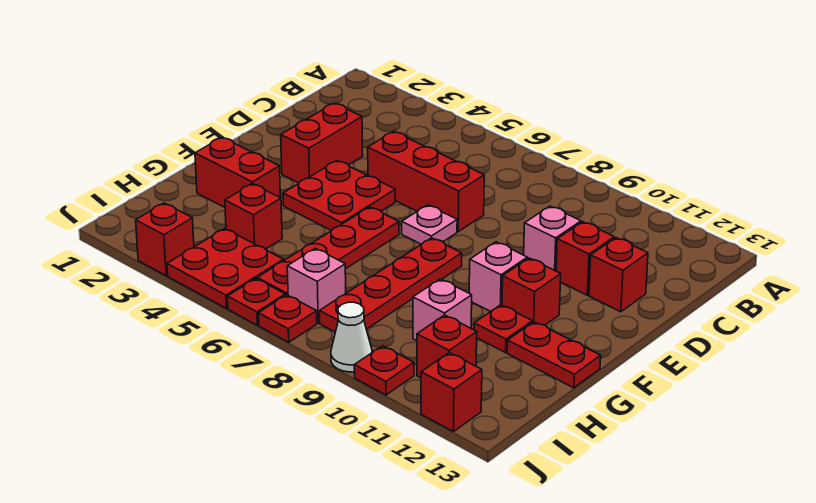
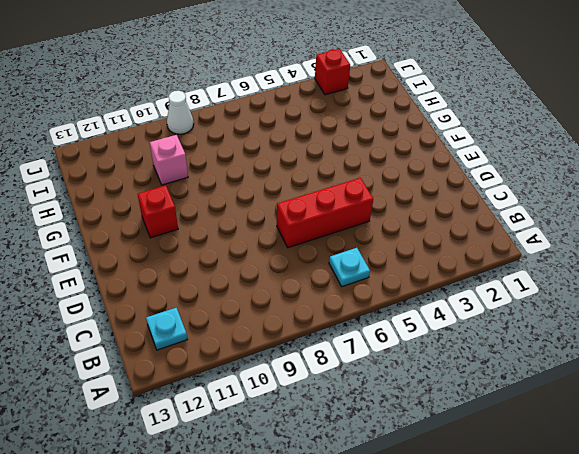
cyan plate B6 level 1 -> none
cyan plate B12 level 1 -> none
none -> red brick D3:E3 level 1
none -> pink brick D10 level 1
none -> red brick D11 level 1

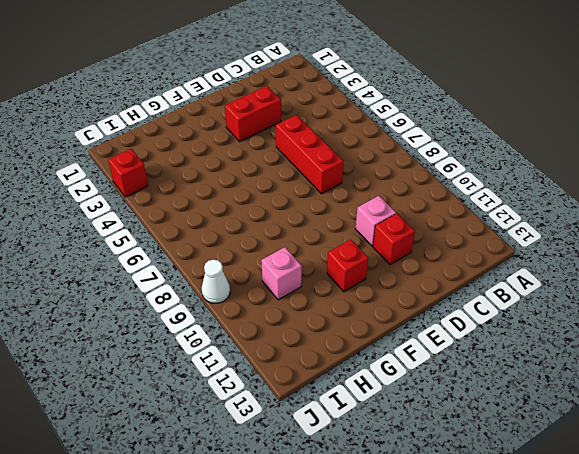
none -> red brick D12 level 1
none -> red plate E4:F5 level 1
none -> pink plate E7 level 1

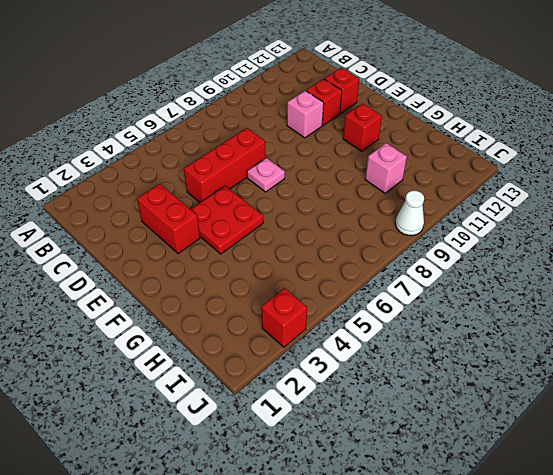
none -> red plate F6:I6 level 1
none -> red plate F8:I8 level 1
none -> pink brick F10 level 1

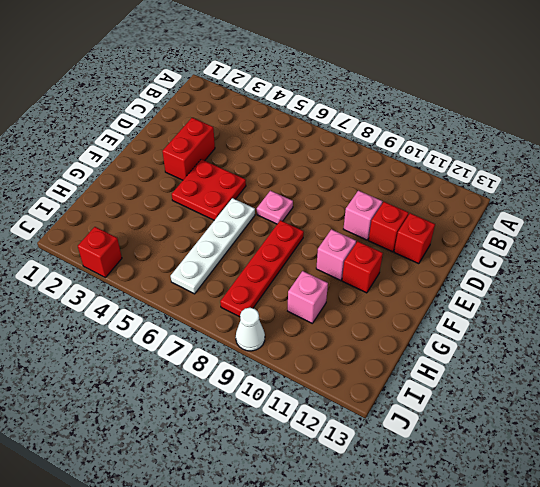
white plate F6:I6 level 1 -> red plate F6:I6 level 1
none -> red brick D5:D7 level 1
none -> red brick G2:G3 level 1
none -> red plate G11 level 1

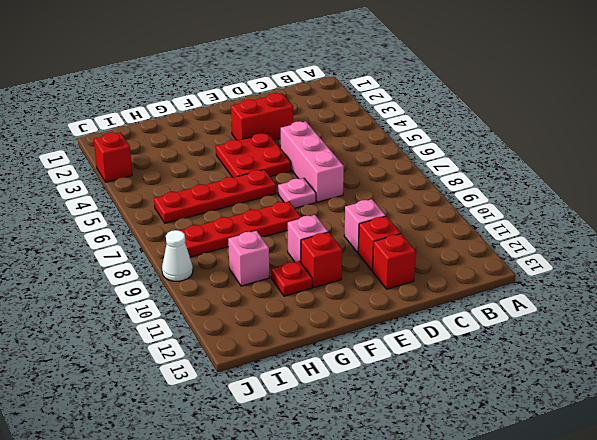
pink brick D5:D7 level 1 -> red brick D5:D7 level 1
none -> red brick G2:G3 level 1
none -> red plate G12:G13 level 1
none -> red brick H4 level 1

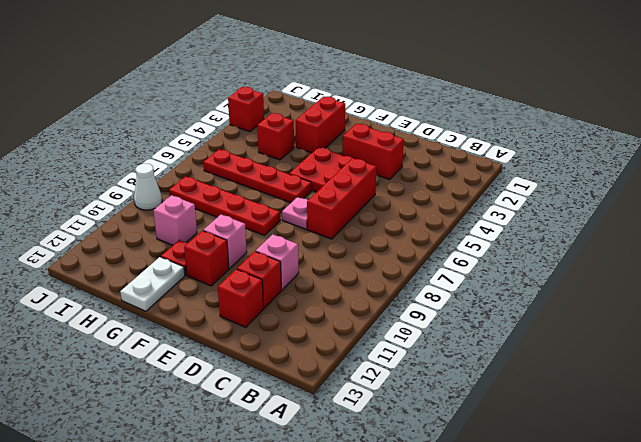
white plate G12:G13 level 1 -> red plate G12:G13 level 1
none -> red plate I4:J5 level 1
none -> pink brick I7 level 1
none -> red brick I11 level 1

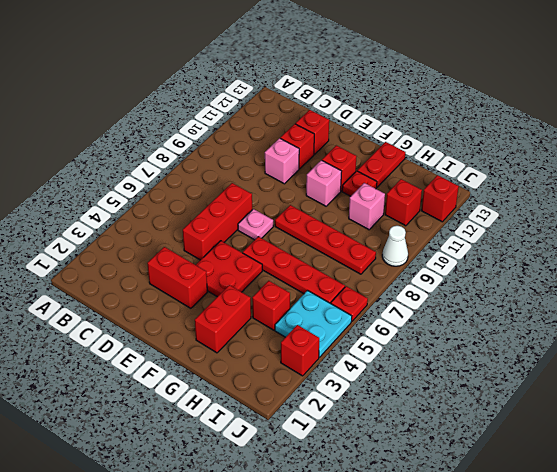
cyan plate I4:J5 level 1 -> red plate I4:J5 level 1
none -> pink brick I7 level 1
none -> red plate J7 level 1
none -> red plate J10 level 1

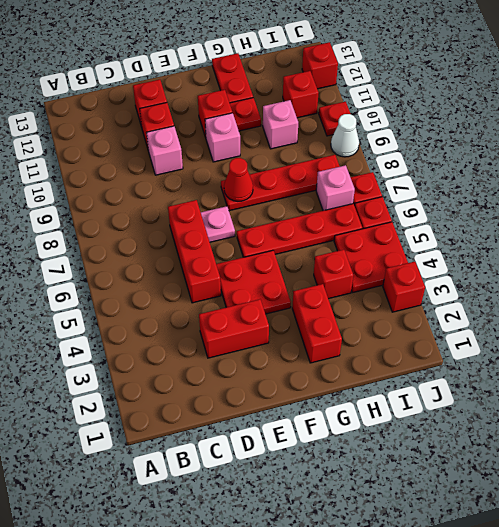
red cone F8 level 2 -> none

